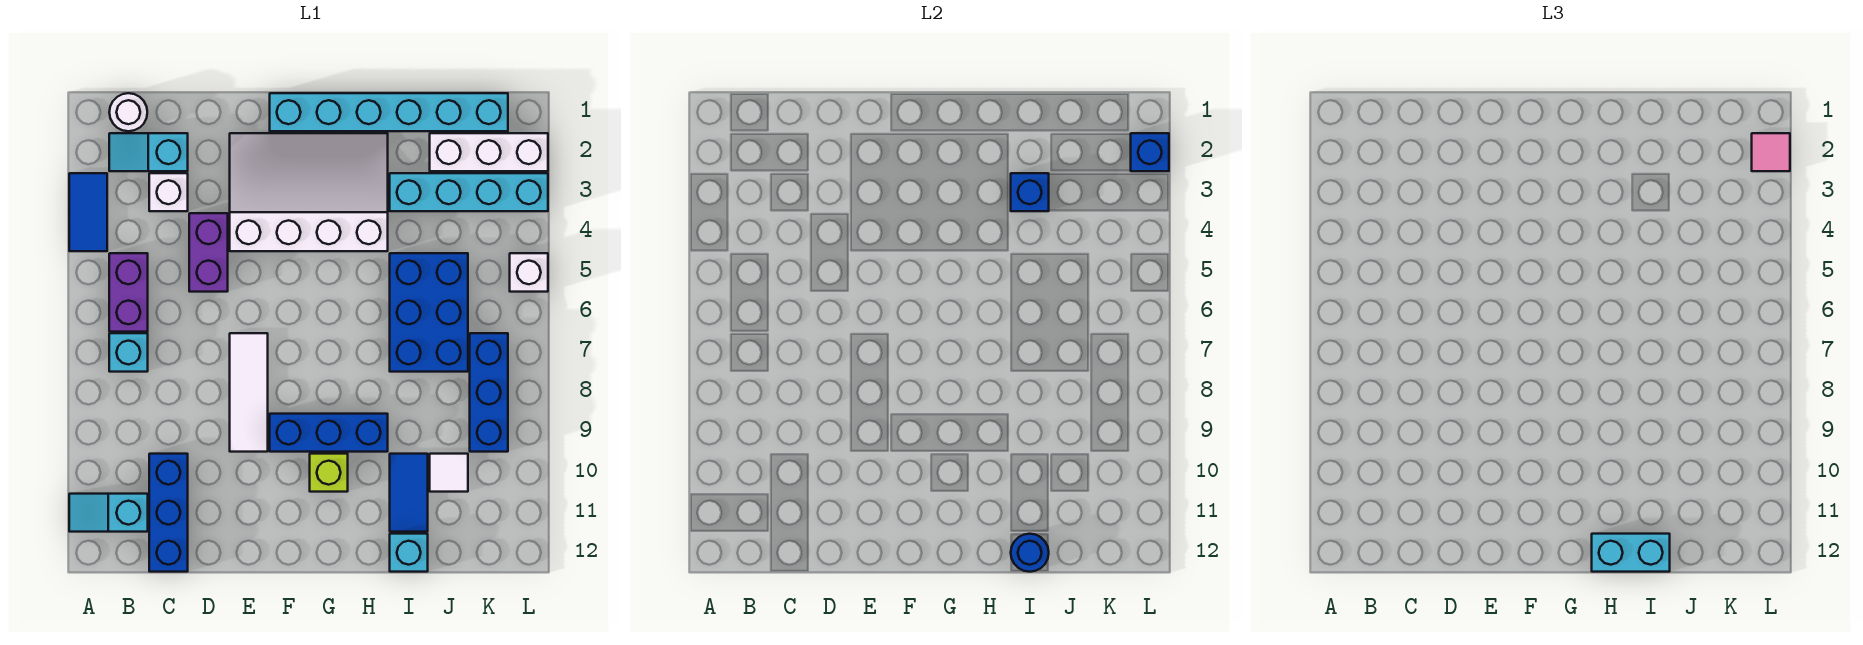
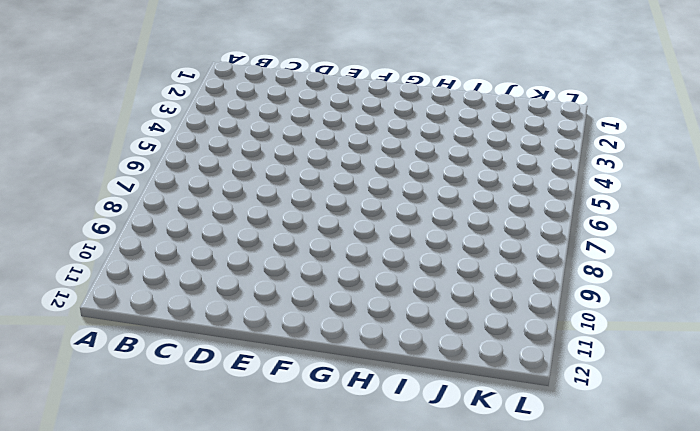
none -> blue tile A3:A4 level 1
none -> cyan slope A11:B11 level 1 top B
none -> white round brick B1 level 1

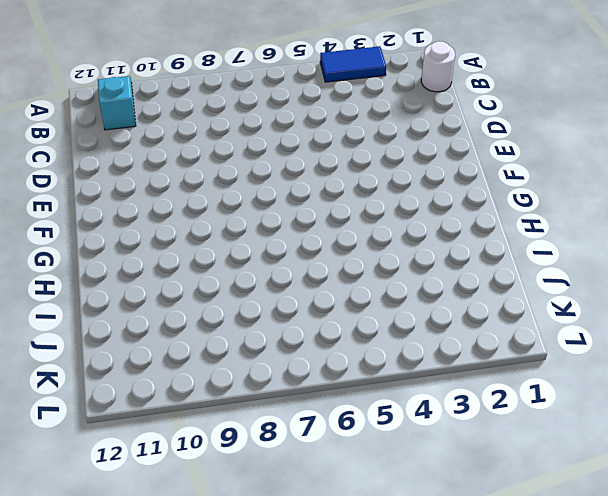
none -> cyan slope B2:C2 level 1 top C
none -> purple brick B5:B6 level 1
none -> cyan brick B7 level 1

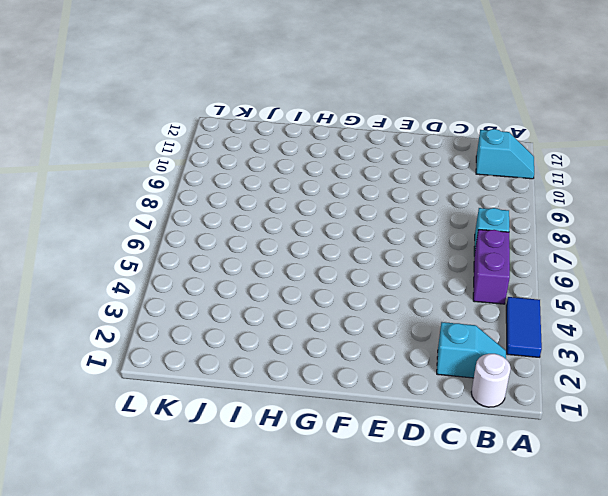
none -> white brick C3 level 1
none -> blue brick C10:C12 level 1
none -> purple brick D4:D5 level 1

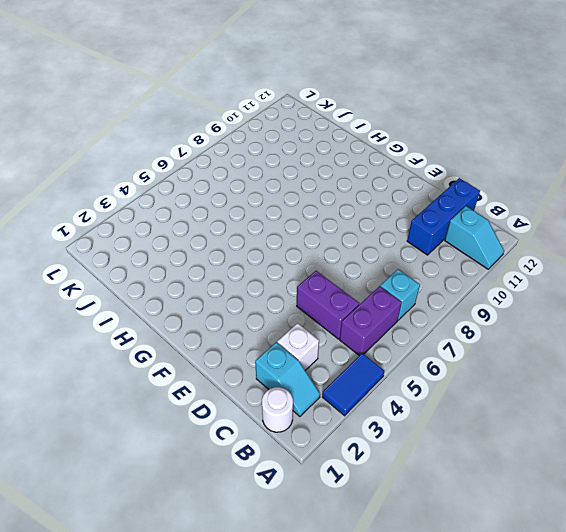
purple brick C5:D5 level 1 -> purple brick D4:D5 level 1
none -> white slope E2:H4 level 1 top 4
none -> white tile E7:E9 level 1
none -> cyan brick F1:K1 level 1

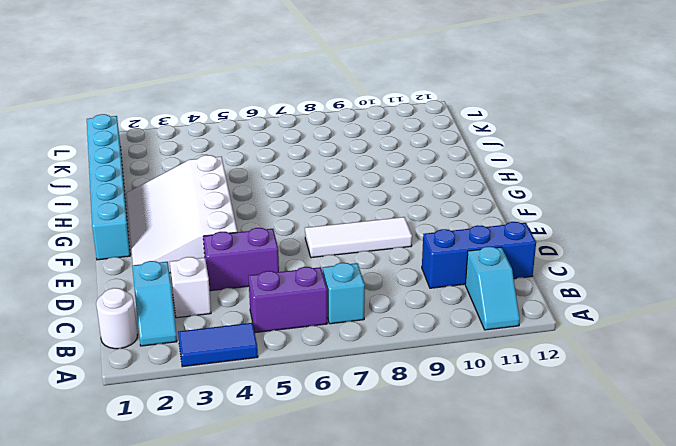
none -> blue brick F9:H9 level 1
none -> lime brick G10 level 1
none -> cyan brick I3:L3 level 1

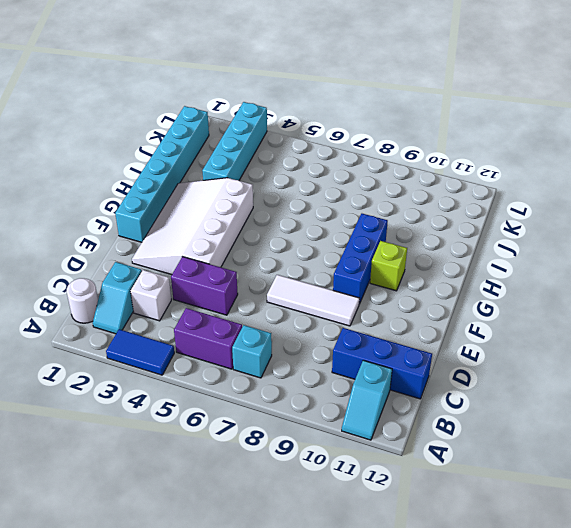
none -> blue brick I5:J7 level 1
none -> blue tile I10:I11 level 1
none -> cyan brick I12 level 1

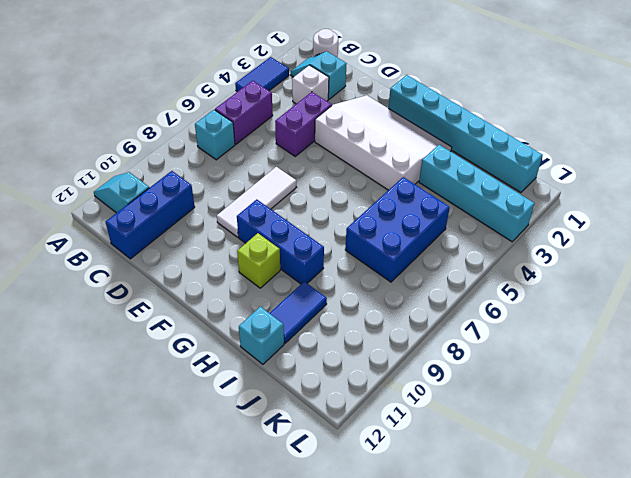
none -> white brick J2:L2 level 1
none -> white tile J10 level 1
none -> blue brick K7:K9 level 1

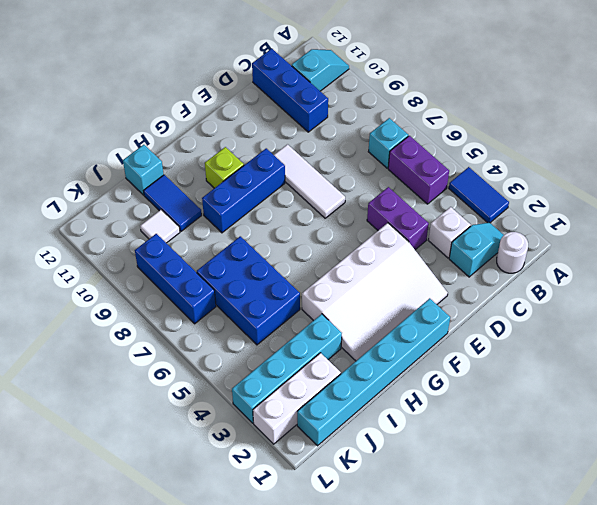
none -> white brick L5 level 1
none -> blue brick I3 level 2
none -> blue round brick I12 level 2

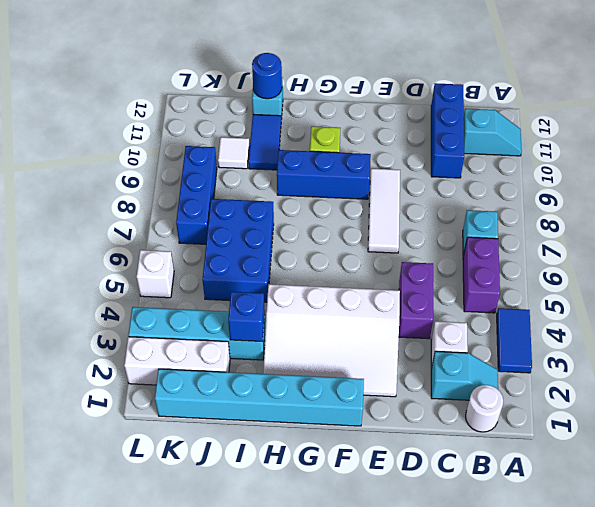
none -> blue brick L2 level 2
none -> cyan brick H12:I12 level 3
none -> pink tile L2 level 3

